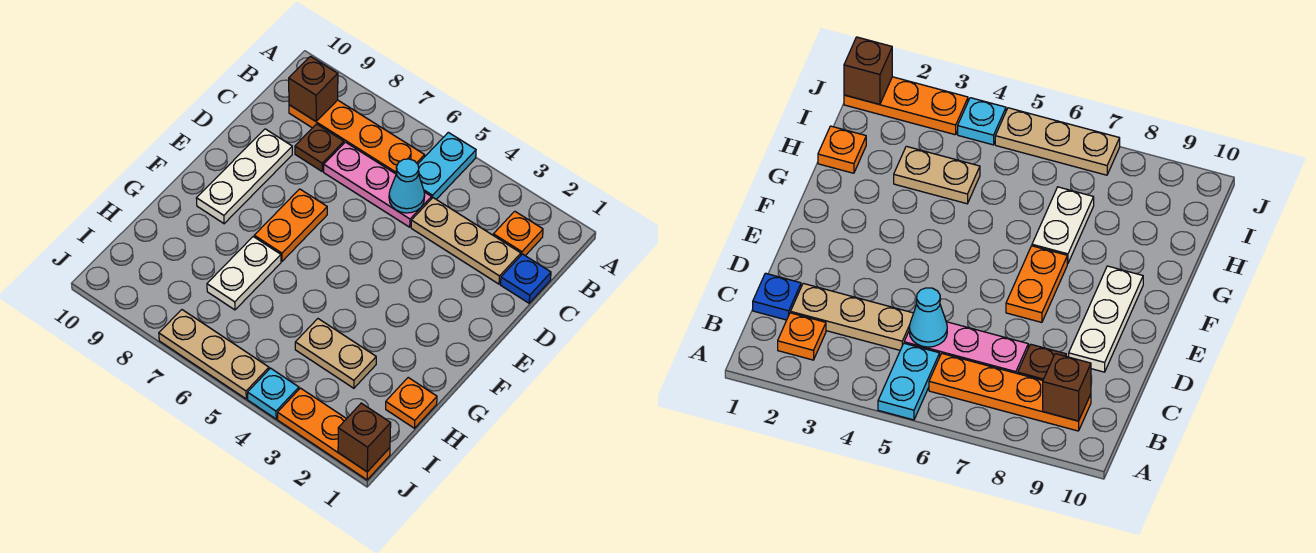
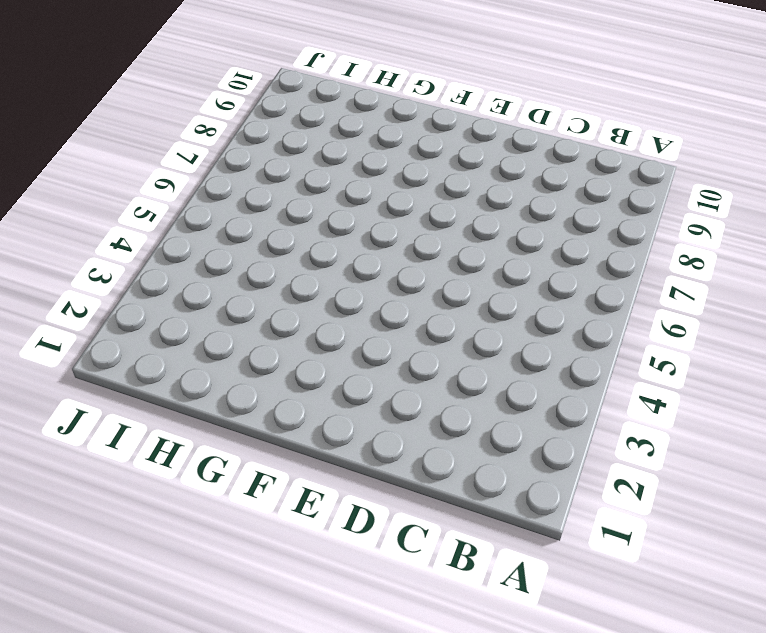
none -> cyan plate A5:B5 level 1
none -> orange plate B2 level 1
none -> orange plate B6:B9 level 1

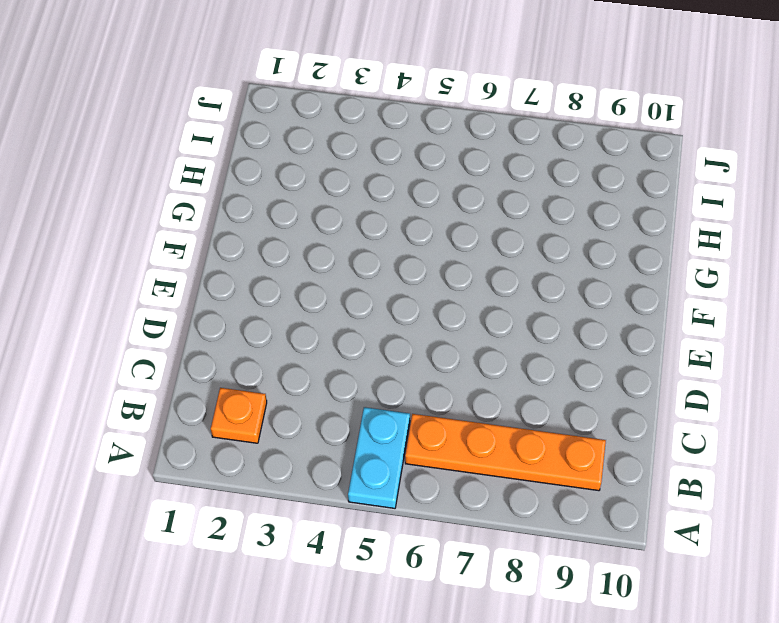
none -> blue plate C1 level 1
none -> tan plate C2:C4 level 1
none -> pink plate C5:C7 level 1

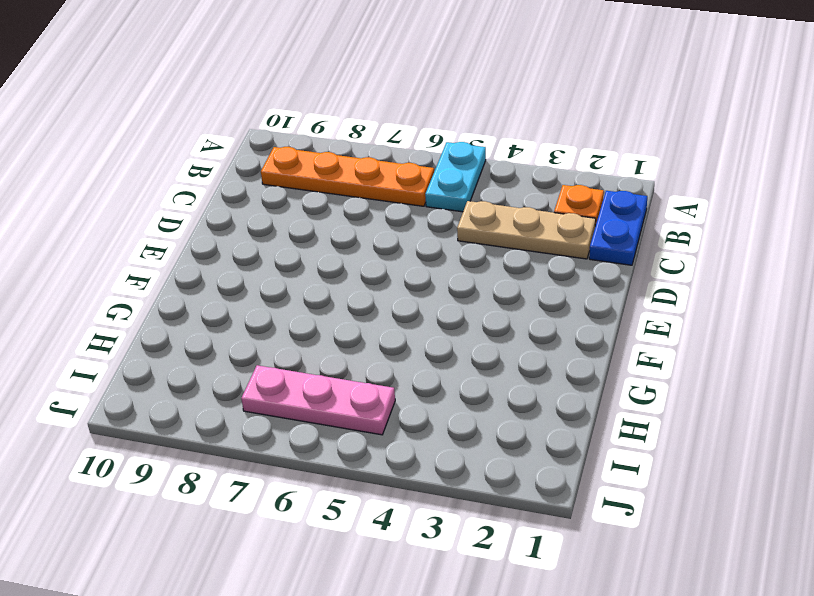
blue plate B1:C1 level 1 -> blue plate C1 level 1
pink plate I5:I7 level 1 -> pink plate C5:C7 level 1
none -> brown plate C8 level 1
none -> white plate D9:F9 level 1
none -> orange plate E7:F7 level 1

